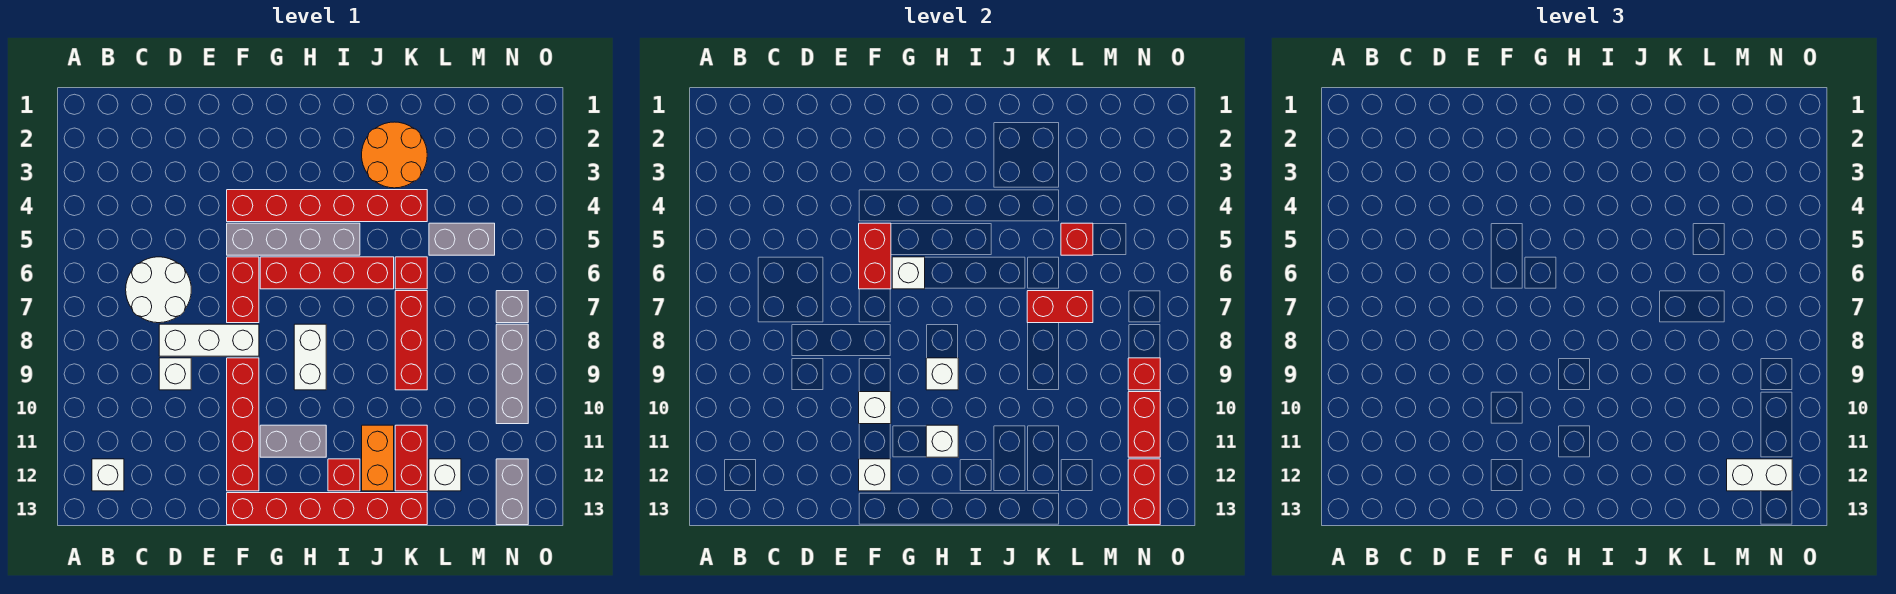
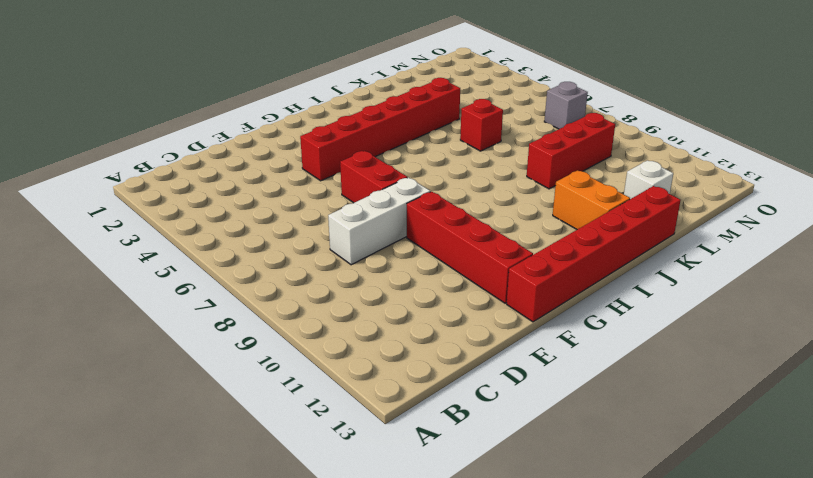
red brick K9:M9 level 1 -> red brick K7:K9 level 1
none -> white brick B12 level 1
none -> white round brick C6:D7 level 1
none -> white brick D9 level 1
none -> grey brick F5:I5 level 1

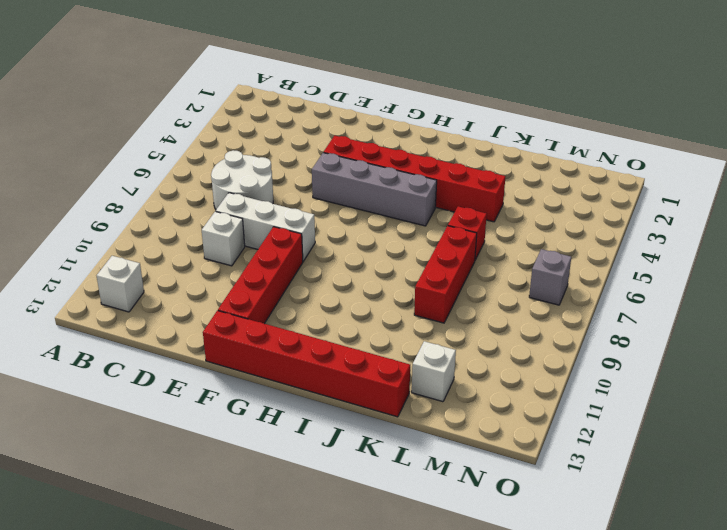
none -> red brick F6:F7 level 1
none -> red brick G6:J6 level 1
none -> grey brick G11:H11 level 1
none -> white brick H8:H9 level 1

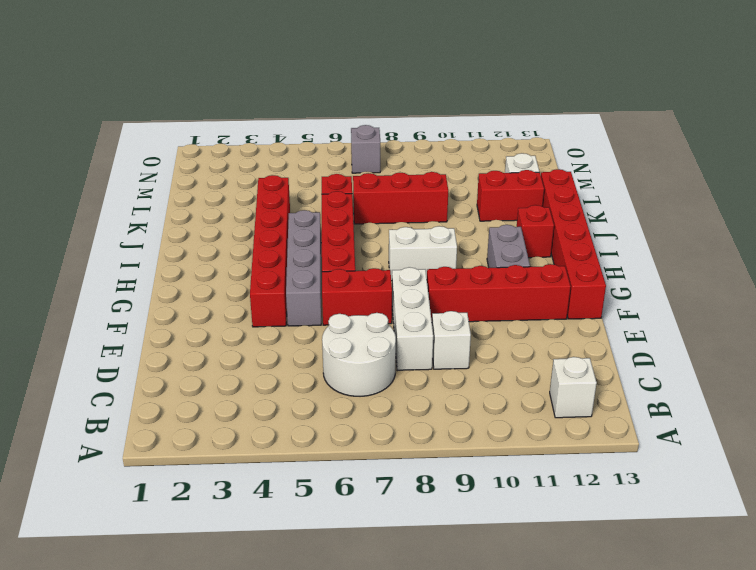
none -> orange round brick J2:K3 level 1
none -> orange brick J11:J12 level 1
none -> grey brick L5:M5 level 1
none -> grey brick N8:N10 level 1

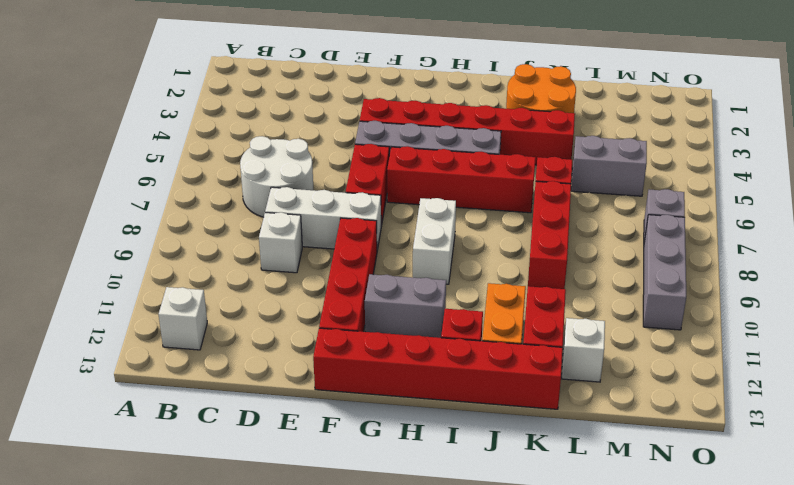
none -> grey brick N12:N13 level 1
none -> red brick F5:F6 level 2
none -> white brick F10 level 2
none -> white brick F12 level 2

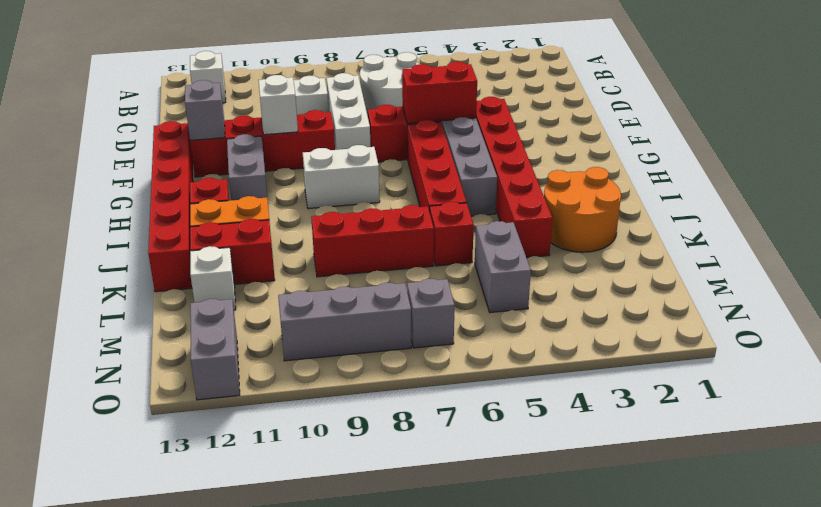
grey brick F12 level 2 -> white brick F12 level 2
grey brick N12:O12 level 1 -> grey brick N12:N13 level 1
none -> white brick G6 level 2
none -> white brick H9 level 2
none -> white brick H11 level 2
none -> red brick K7:L7 level 2

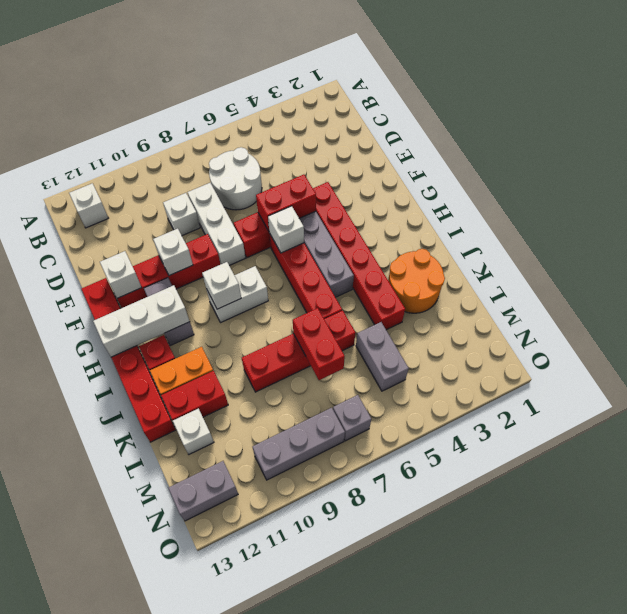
white brick H11:H13 level 2 -> white brick H11 level 2
none -> red brick L5 level 2
none -> red brick N9 level 2
none -> red brick N10:N11 level 2
none -> red brick N12:N13 level 2

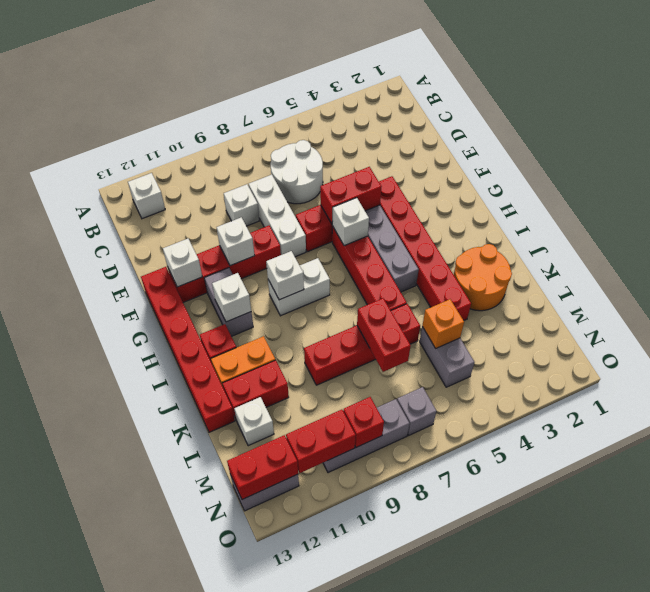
orange brick L5 level 2 -> red brick L5 level 2
none -> white brick M12:N12 level 3

